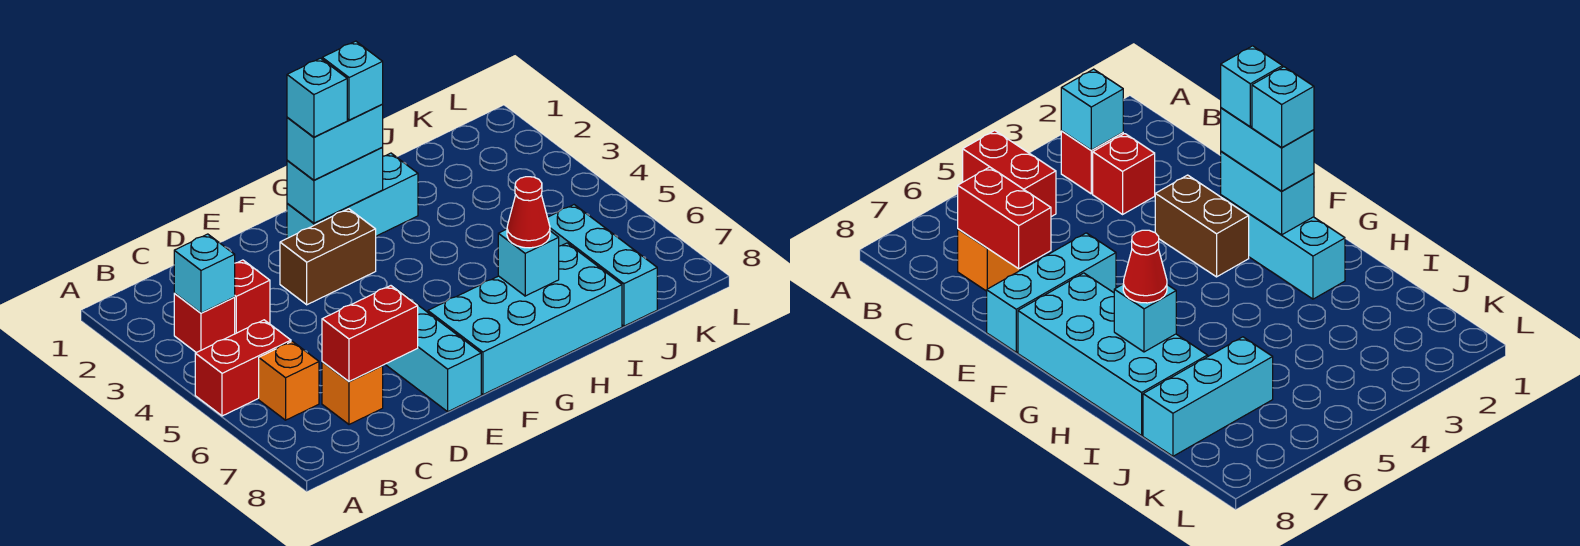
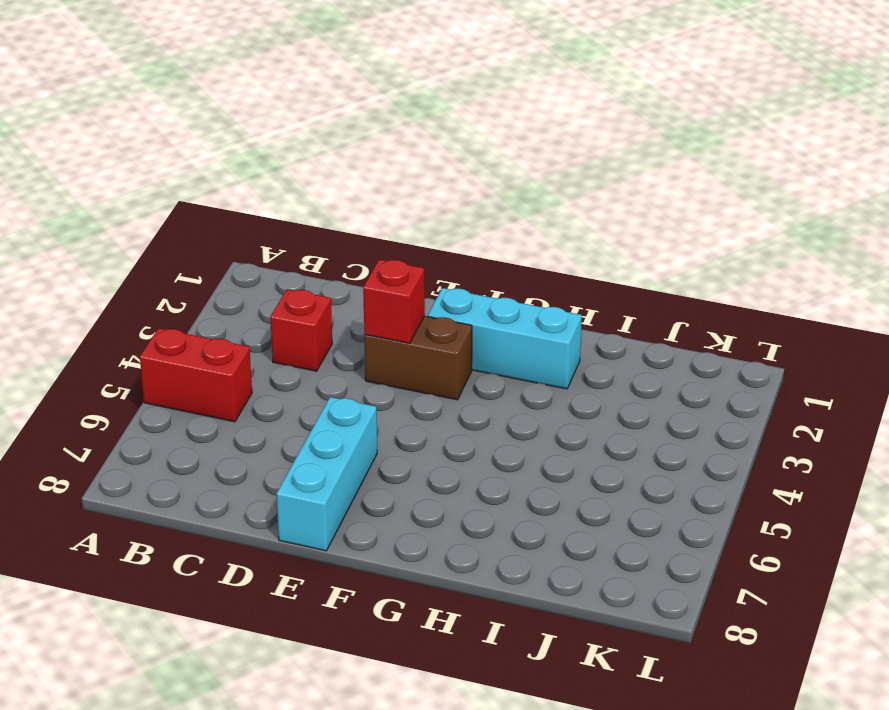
red brick E3 level 2 -> red brick B3 level 1
none -> orange brick B6 level 1
none -> orange brick C7 level 1
none -> cyan brick F7:I8 level 1

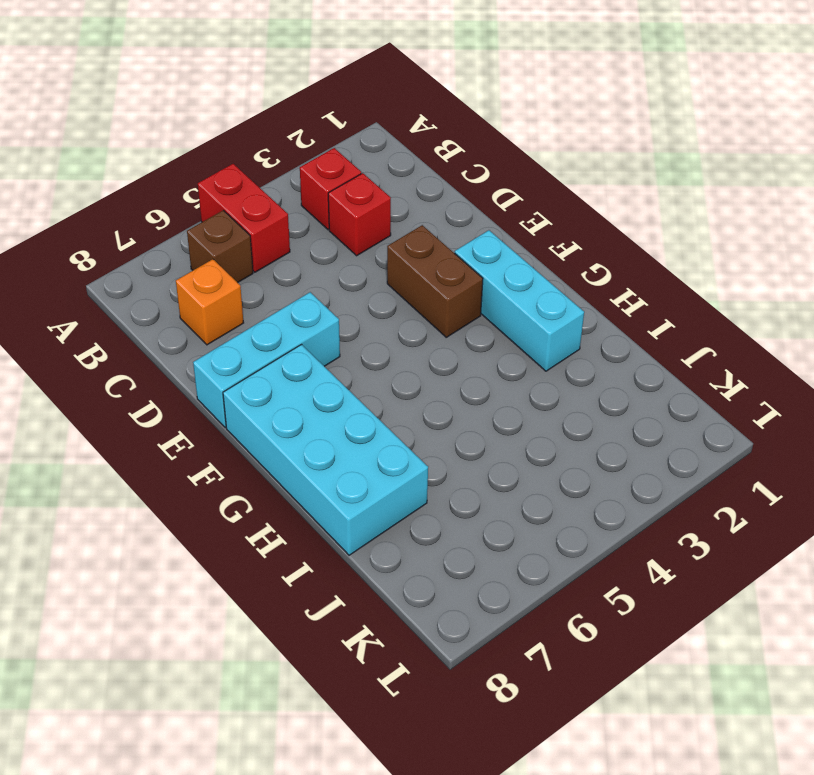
brown brick B6 level 1 -> orange brick B6 level 1
none -> cyan brick J6:J8 level 1
none -> cyan brick B3 level 2
none -> red brick C7:D7 level 2

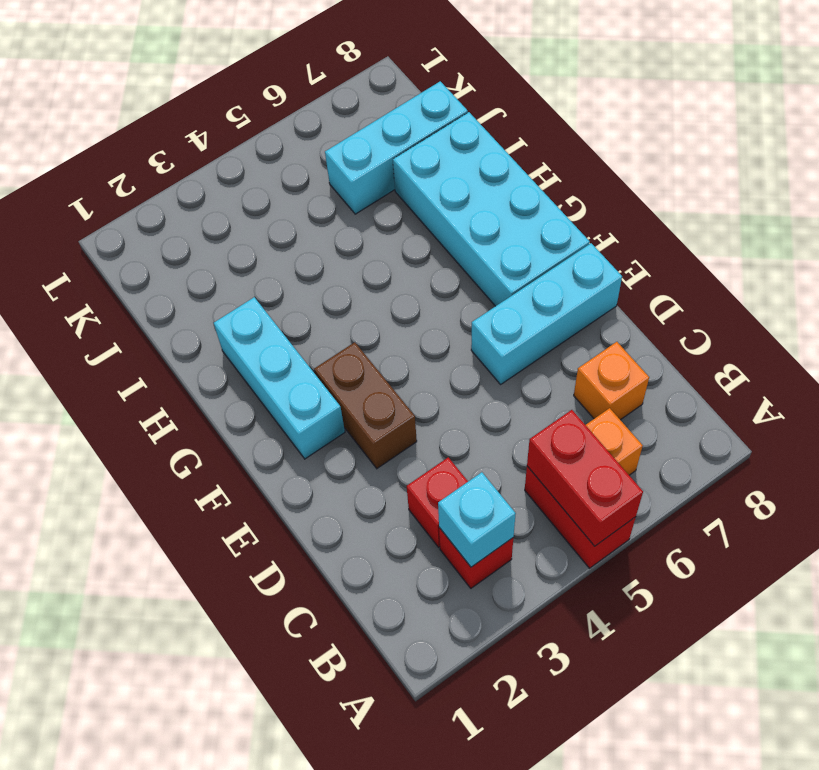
red brick A5:B5 level 2 -> red brick C7:D7 level 2
none -> cyan brick F2:G2 level 2
none -> cyan brick H7 level 2
none -> cyan brick F2:G2 level 3

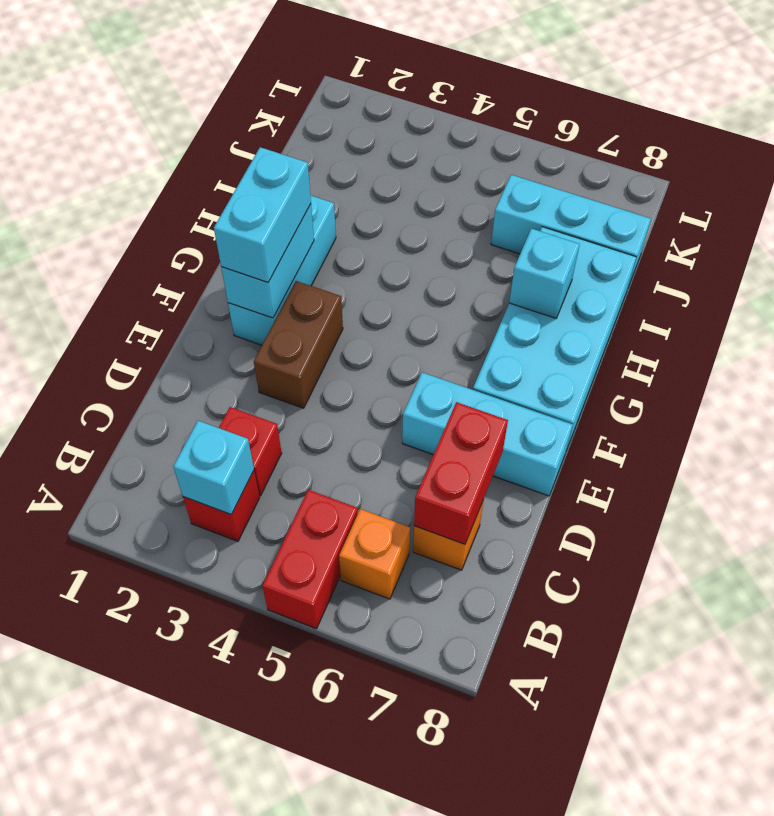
none -> red cone H7 level 3
none -> cyan brick F2 level 4
none -> cyan brick G2 level 4

